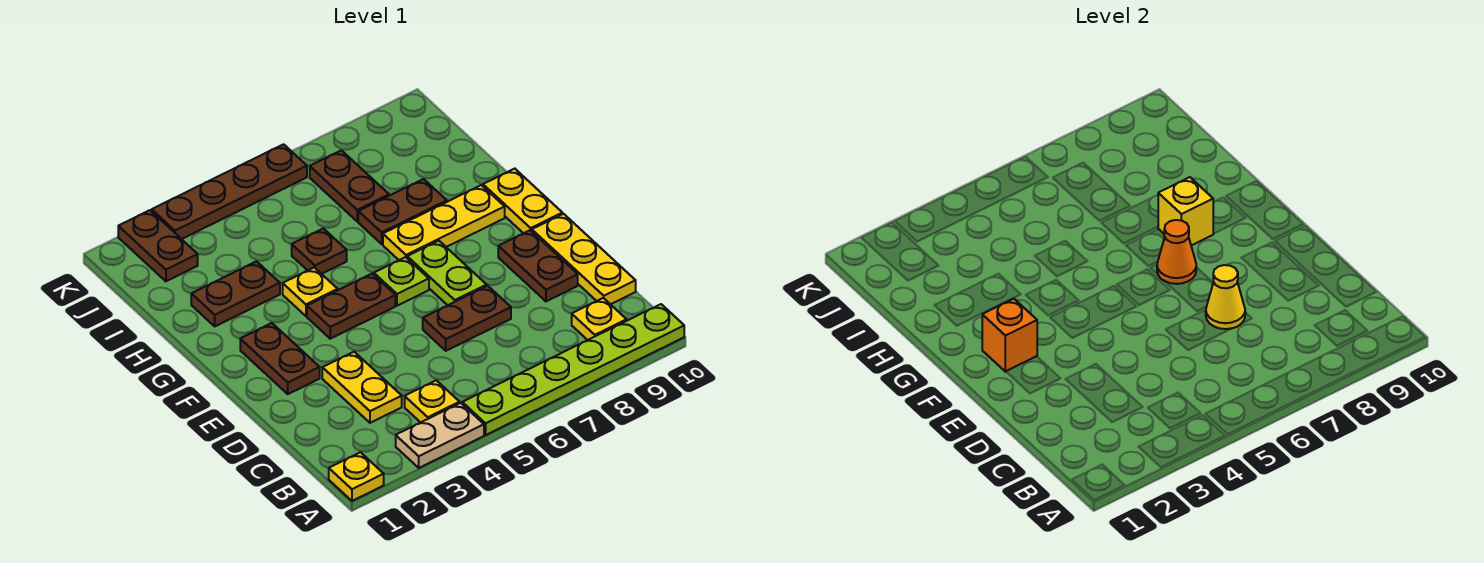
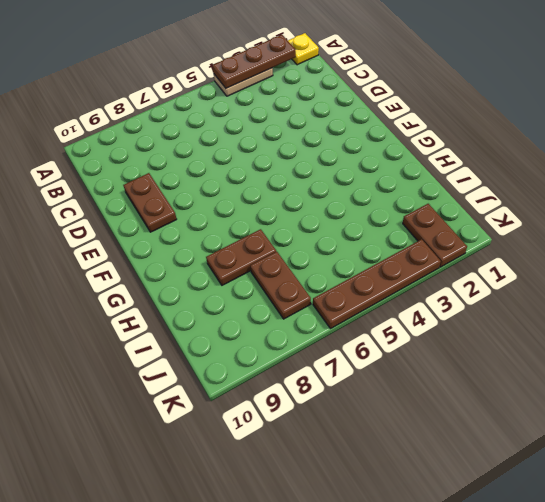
brown plate A2:A4 level 2 -> none
none -> lime plate A5:A10 level 1
none -> yellow plate B4 level 1
none -> yellow plate B9 level 1

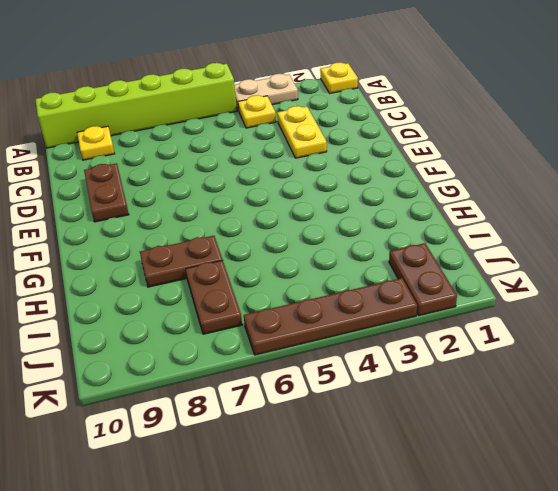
lime brick A5:A10 level 1 -> lime plate A5:A10 level 1
none -> yellow plate C10:E10 level 1
none -> brown plate D6:D7 level 1
none -> brown plate E2:F2 level 1

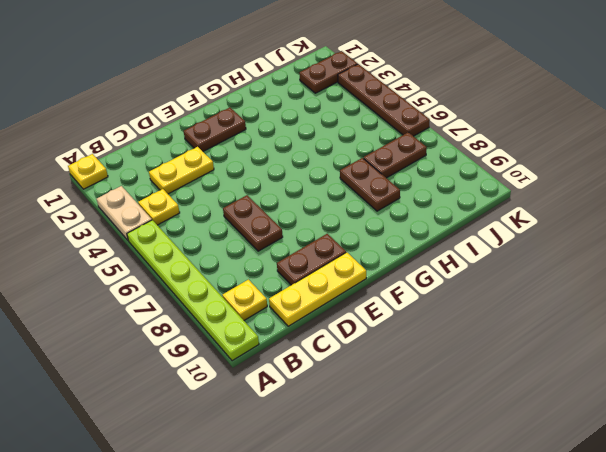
none -> lime plate E7:F7 level 1
none -> brown plate F4:F5 level 1
none -> lime plate F6 level 1

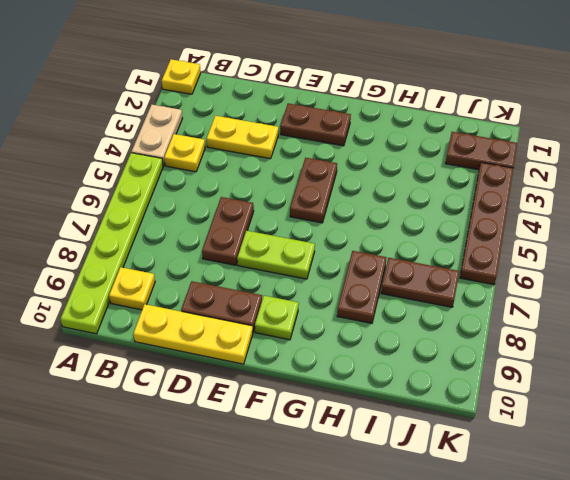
lime plate F9 level 1 -> lime plate F6 level 1
none -> yellow plate F10:G10 level 1
none -> yellow plate G4 level 1
none -> yellow plate G7:G9 level 1

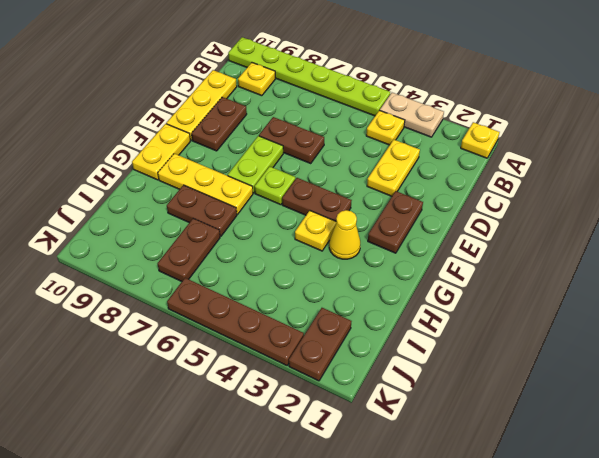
yellow cone G3 level 1 -> yellow cone D7 level 2
none -> brown plate H2:H3 level 1
none -> brown plate H5 level 1
none -> orange brick F2 level 2

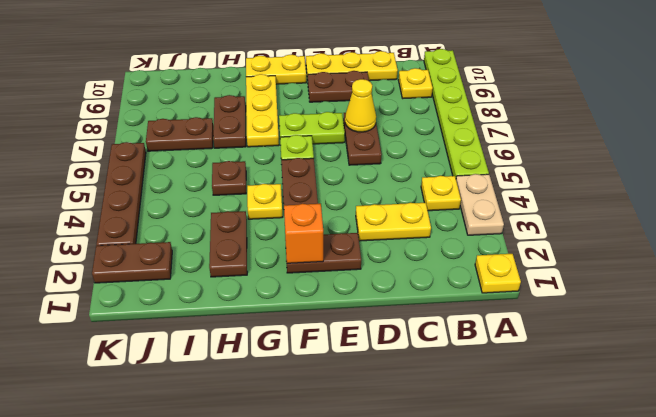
none -> orange cone F7 level 2
none -> yellow brick G8 level 2

